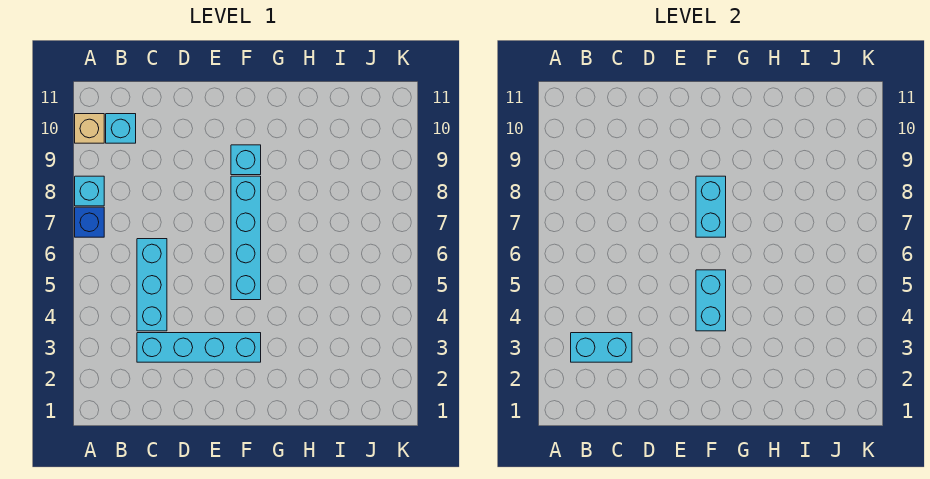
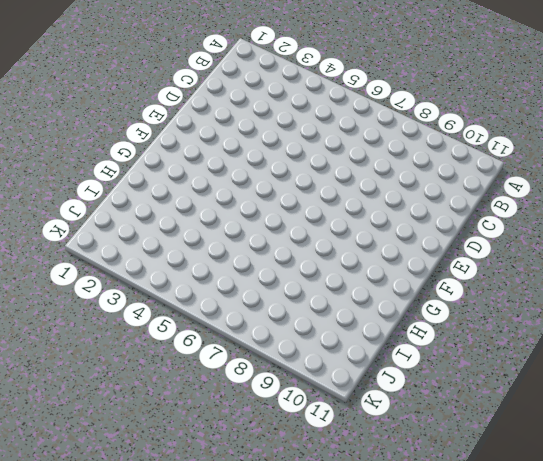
none -> blue brick A7 level 1
none -> cyan brick A8 level 1

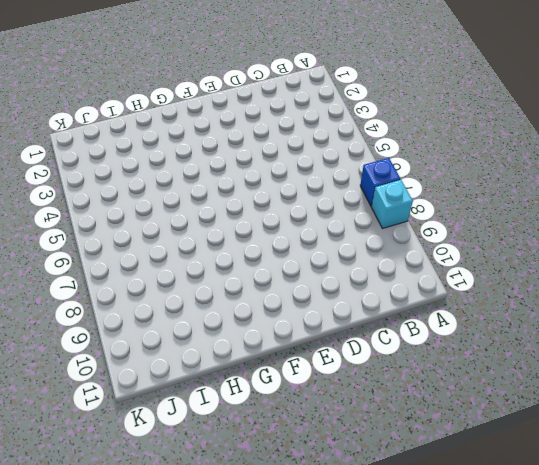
none -> tan brick A10 level 1
none -> cyan brick B10 level 1

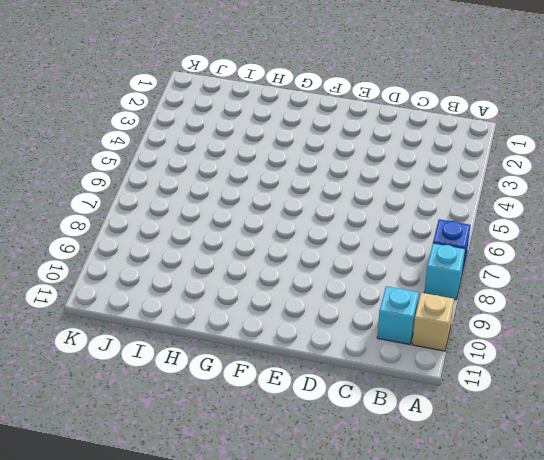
none -> cyan brick C3:F3 level 1
none -> cyan brick C4:C6 level 1

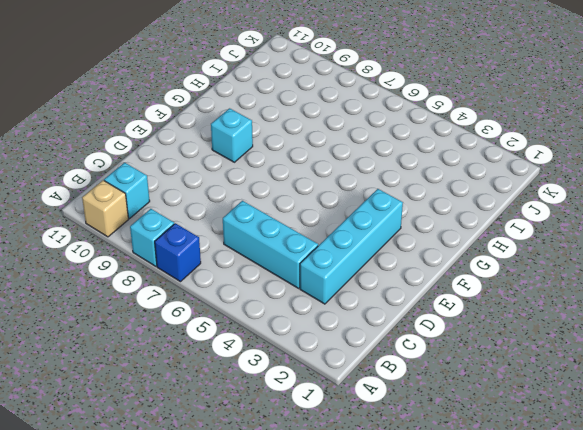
none -> cyan brick F5:F8 level 1
none -> cyan brick B3:C3 level 2

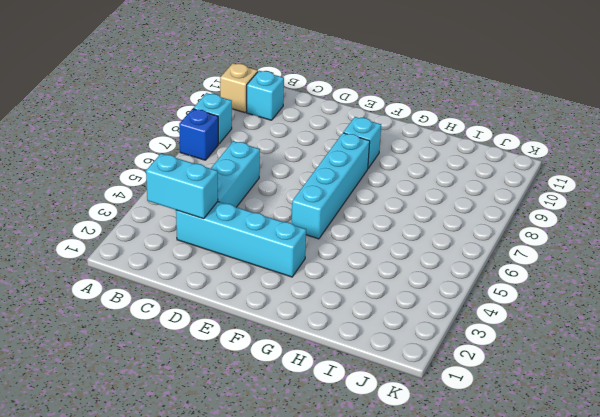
none -> cyan brick F4:F5 level 2
none -> cyan brick F7:F8 level 2

